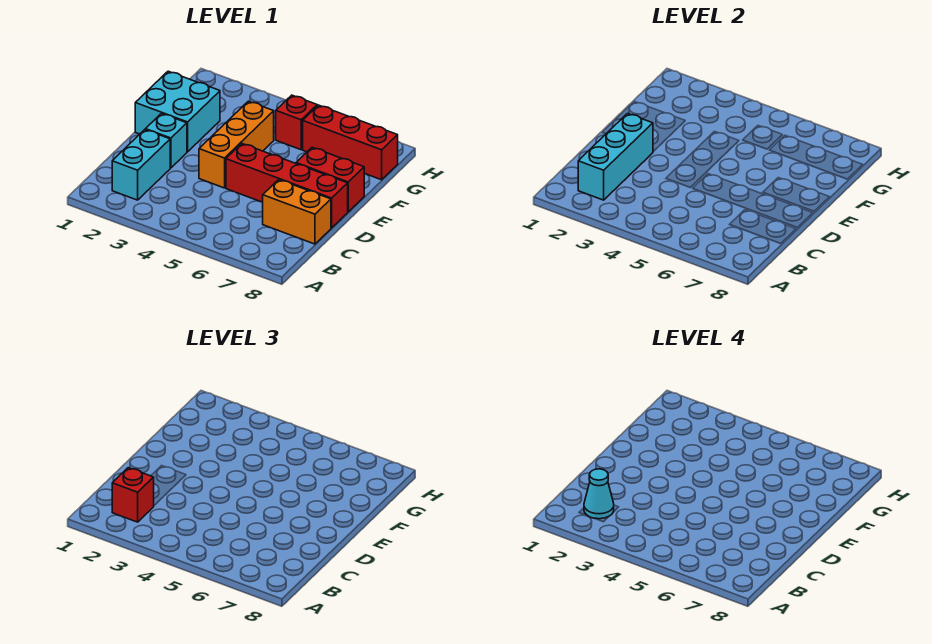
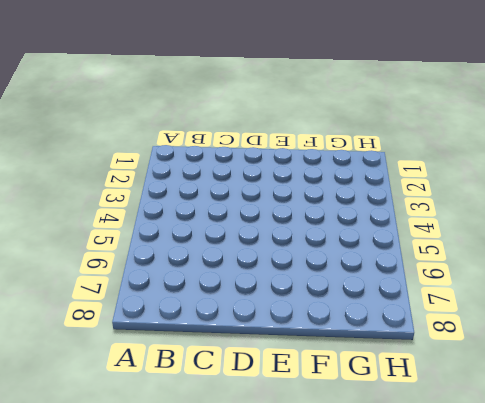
none -> cyan brick B2:C2 level 1
none -> orange brick C7:C8 level 1
none -> cyan brick D2 level 1

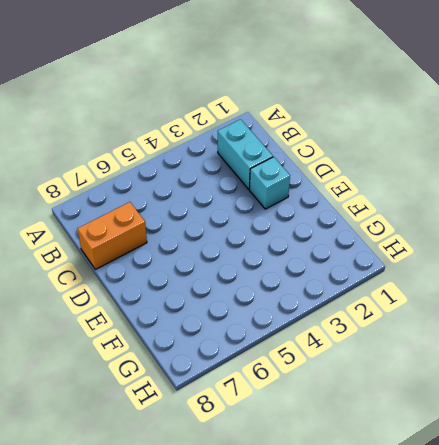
none -> orange brick D4:F4 level 1
none -> red brick D5:D8 level 1
none -> cyan brick E1:F2 level 1

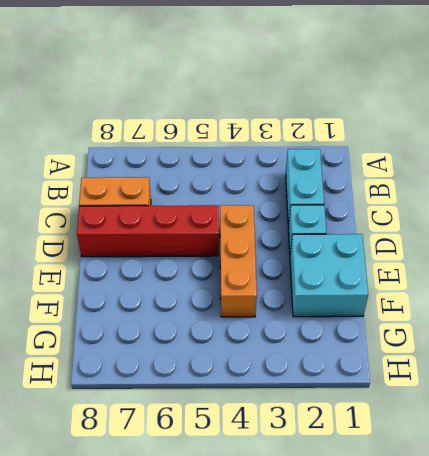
none -> red brick E7:E8 level 1
none -> red brick G5 level 1
none -> red brick G6:G8 level 1

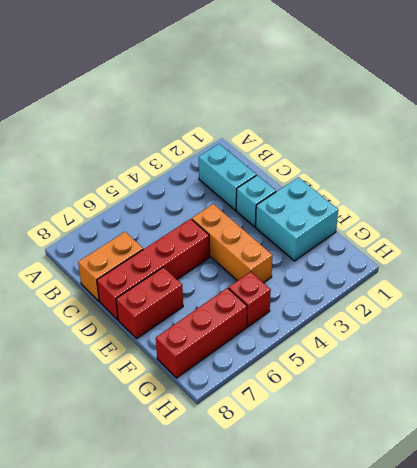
none -> cyan brick B2:D2 level 2
none -> red brick B2 level 3
none -> cyan cone B2 level 4

